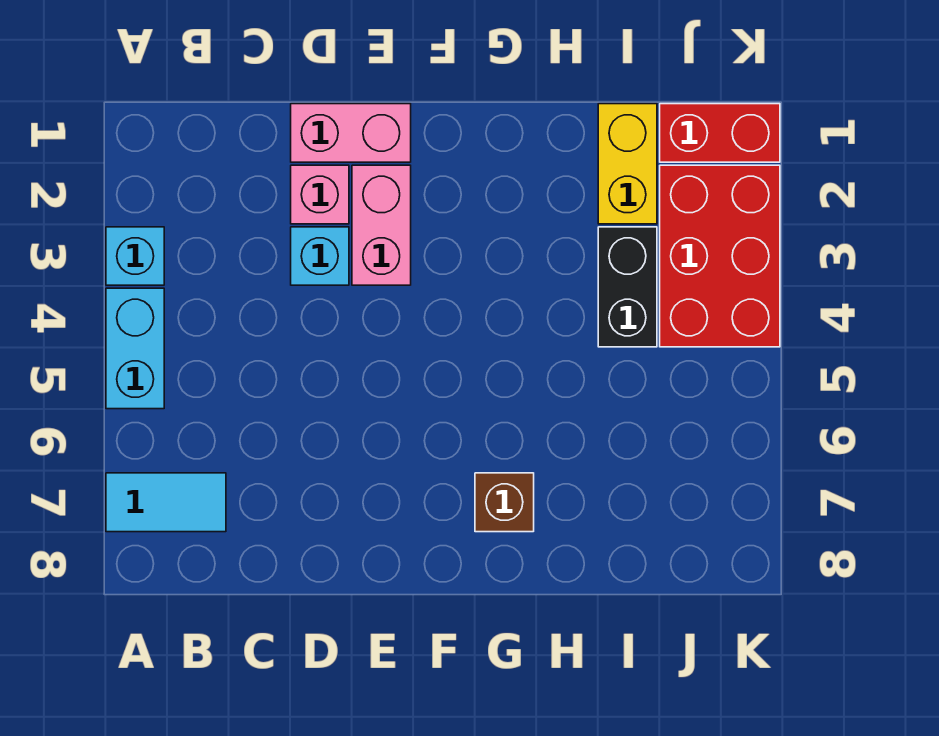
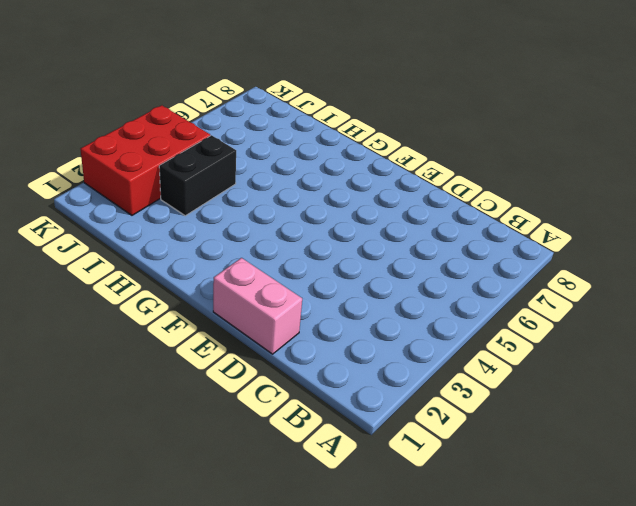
none -> cyan brick A3 level 1
none -> cyan brick A4:A5 level 1
none -> cyan tile A7:B7 level 1

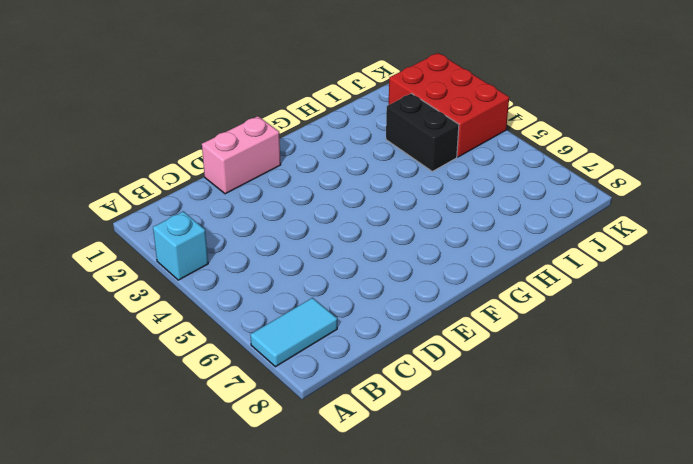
none -> cyan brick A4:A5 level 1
none -> pink brick D2 level 1
none -> cyan brick D3 level 1

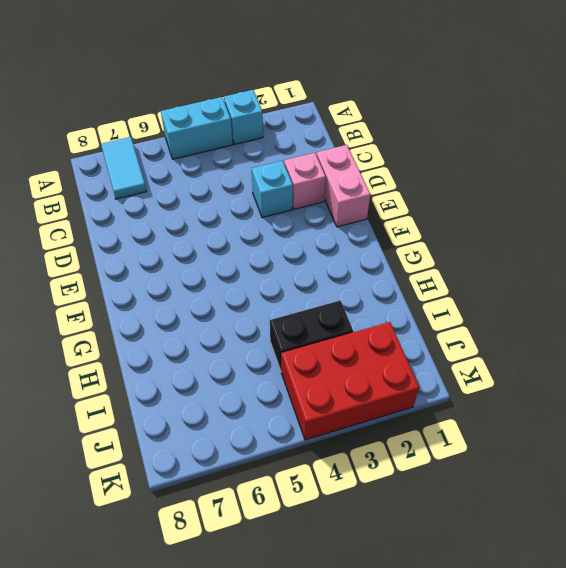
none -> pink brick E2:E3 level 1
none -> brown brick G7 level 1
none -> yellow brick I1:I2 level 1

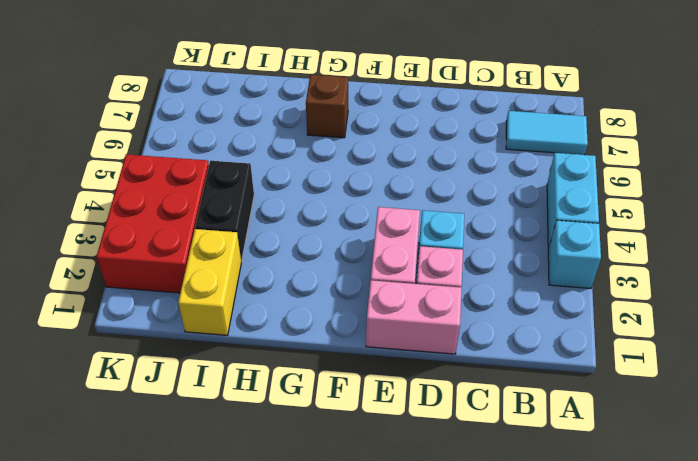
none -> red brick J1:K1 level 1

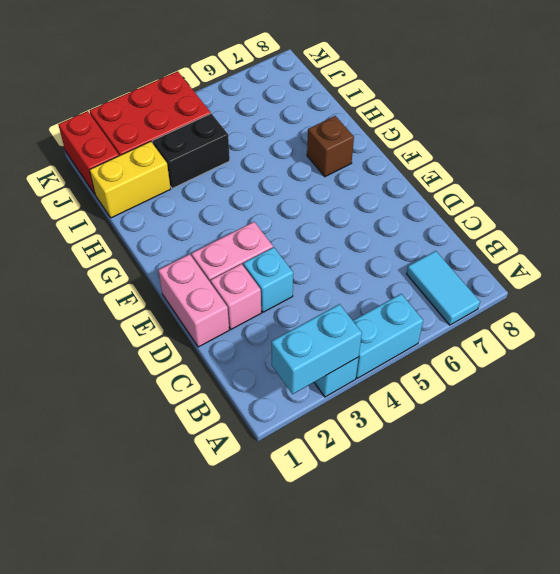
cyan brick A2:A3 level 2 -> none

